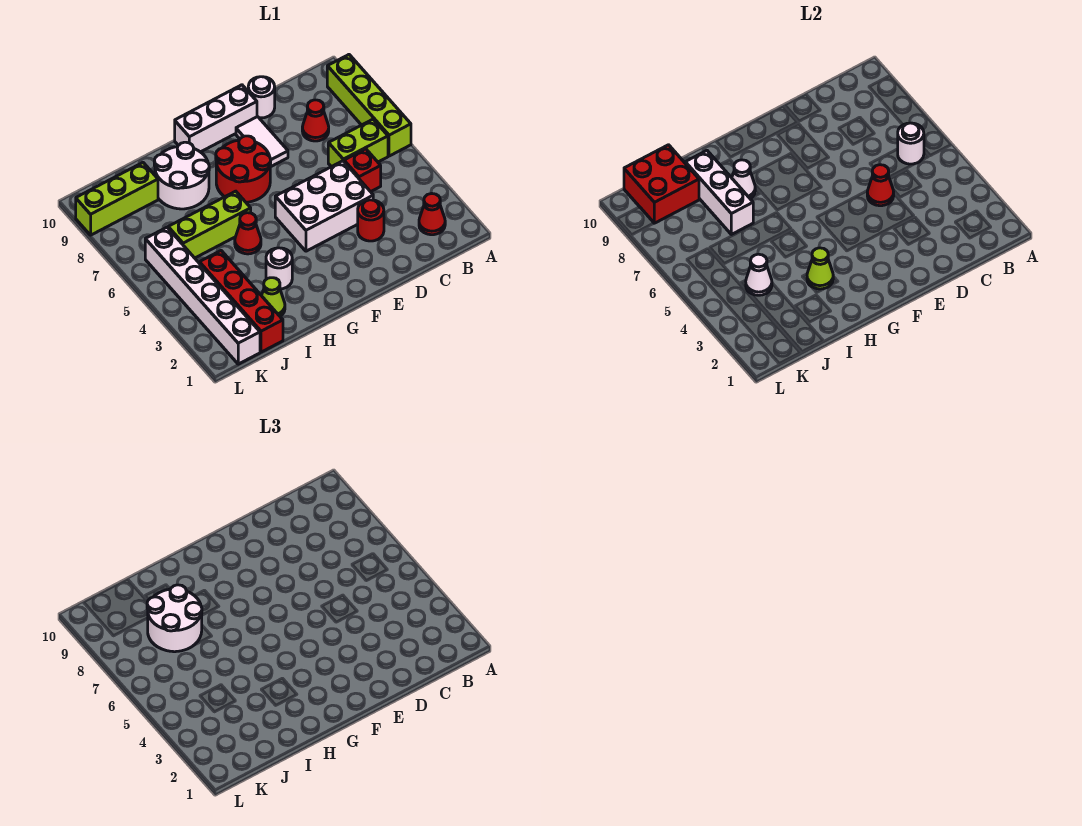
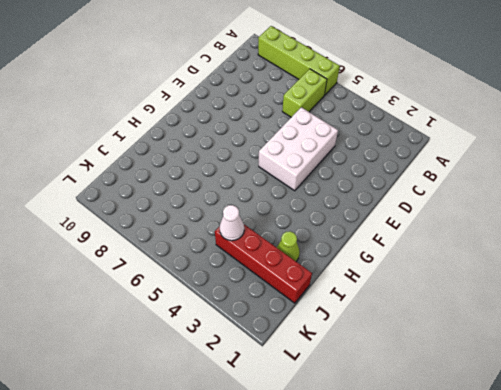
none -> red cone B2 level 1
none -> red brick C5 level 1
none -> red cone C8 level 1

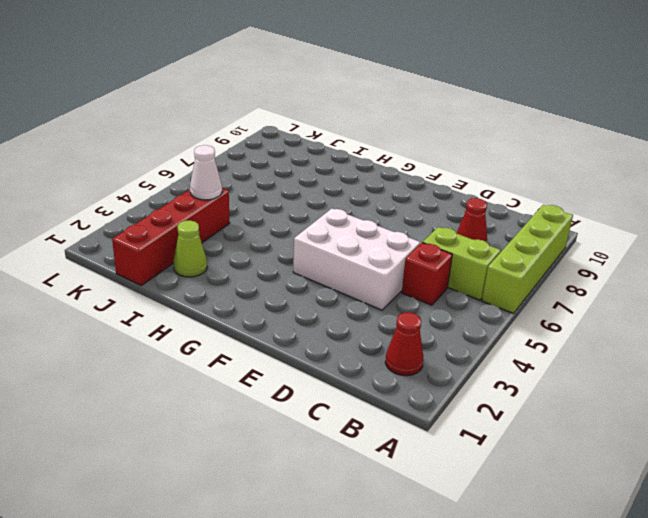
none -> red round brick D3 level 1
none -> white round brick D10 level 1
none -> white tile E8:E9 level 1

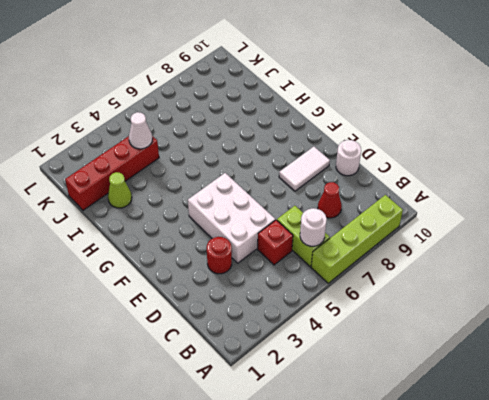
none -> red cone B2 level 1
none -> white brick E10:G10 level 1
none -> red round brick F7:G8 level 1

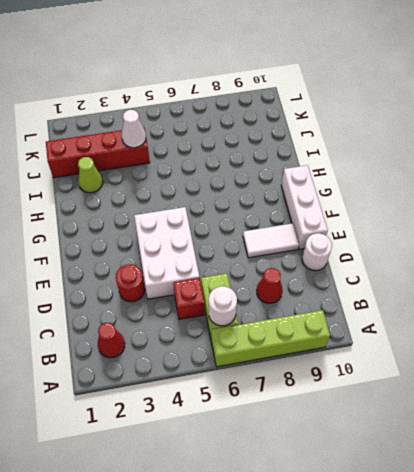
none -> red round brick F7:G8 level 1
none -> white round brick H3 level 1
none -> red cone H5 level 1

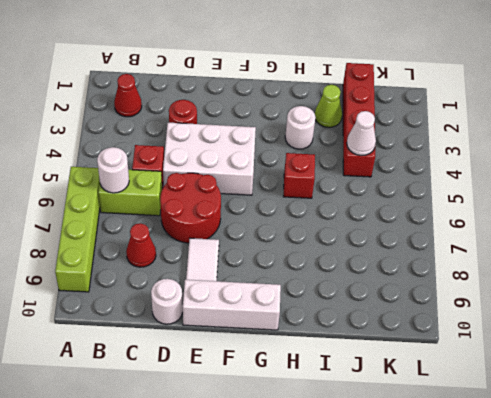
red round brick D6:E7 level 1 -> red round brick F7:G8 level 1
red brick H5 level 1 -> red cone H5 level 1
none -> lime brick H6:J6 level 1
none -> white round brick H8:I9 level 1
none -> lime brick J9:L9 level 1

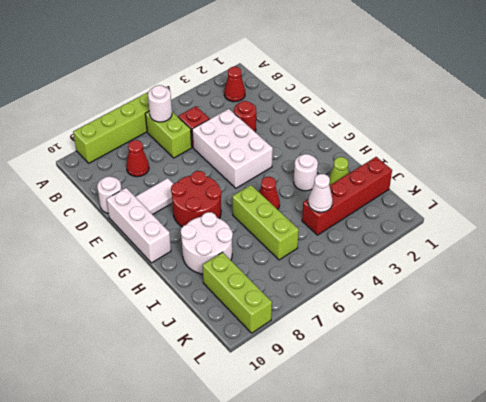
none -> white brick K1:K6 level 1
none -> red cone D5 level 2
none -> lime cone H3 level 2

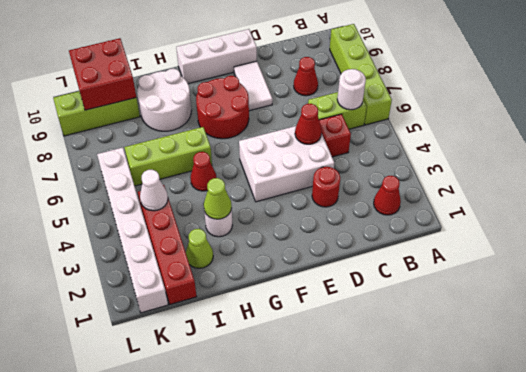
none -> white round brick D10 level 1
none -> white cone H8 level 2
none -> white brick I7:I9 level 2

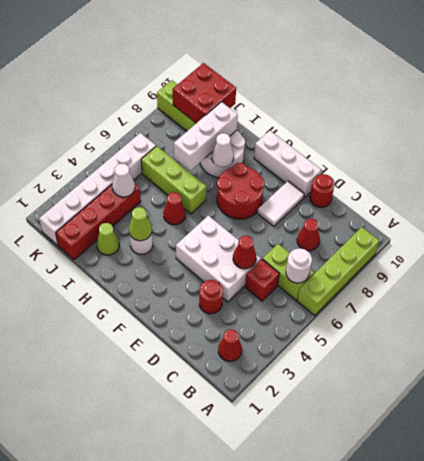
red round brick D10 level 1 -> white round brick D10 level 1
none -> white round brick I7:J8 level 3

